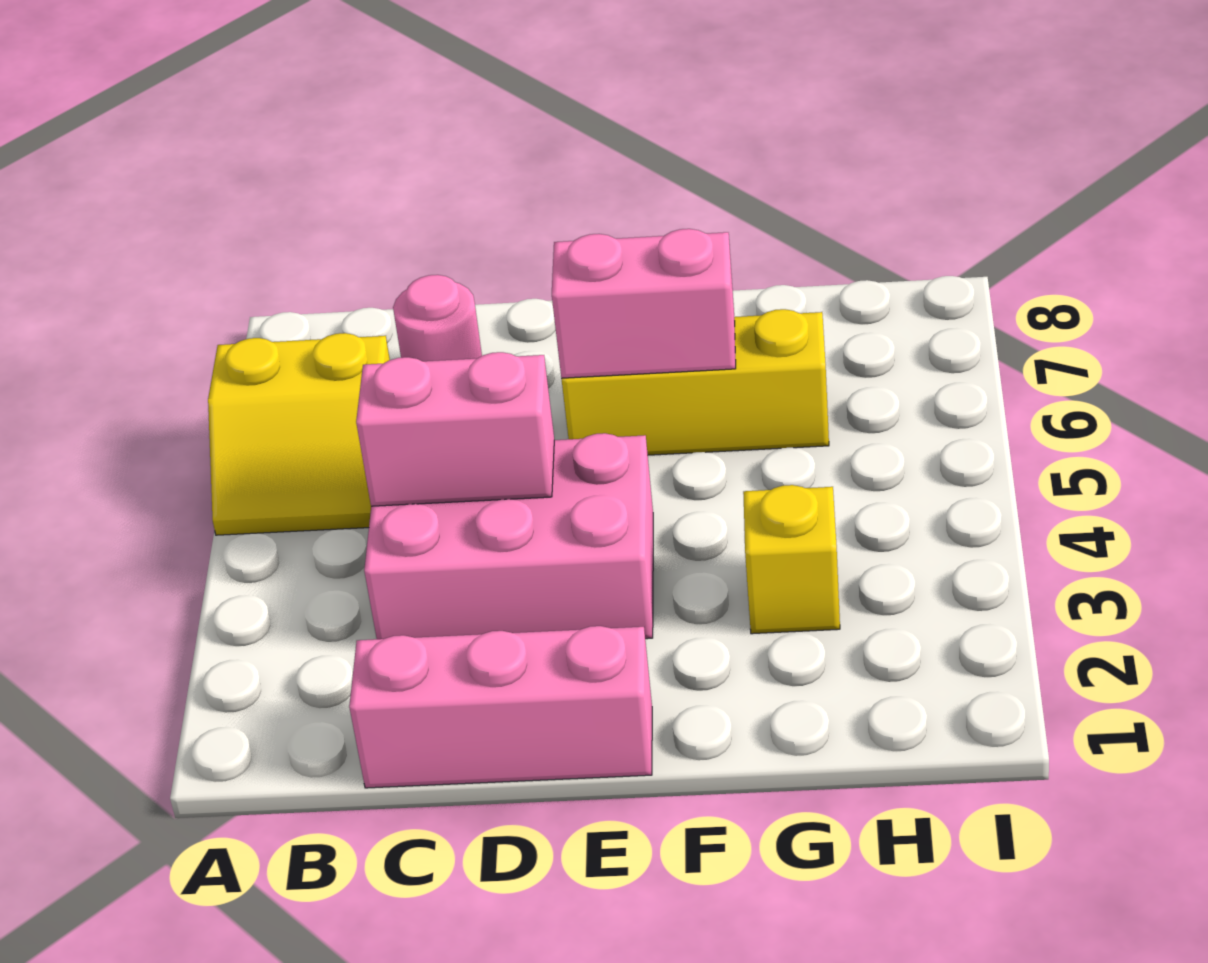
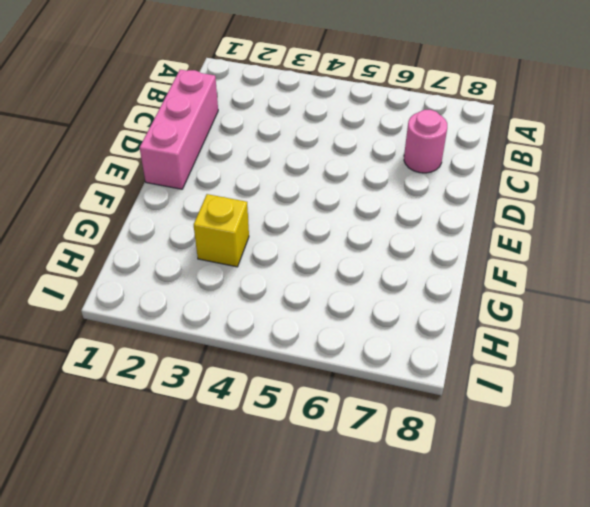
none -> yellow slope A5:B6 level 1 top 6
none -> pink brick C3:E4 level 1

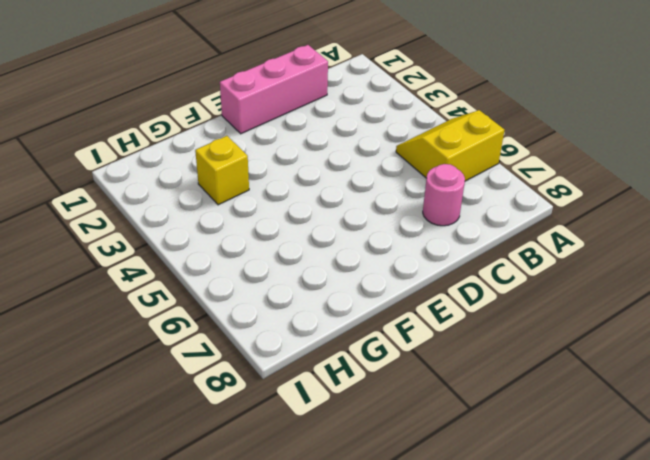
none -> pink brick C3:E4 level 1
none -> yellow brick E6:G6 level 1

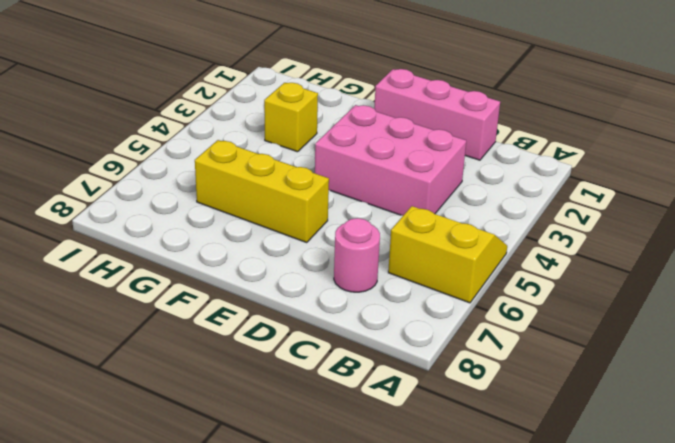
none -> pink brick C4:D4 level 2
none -> pink brick E6:F6 level 2

